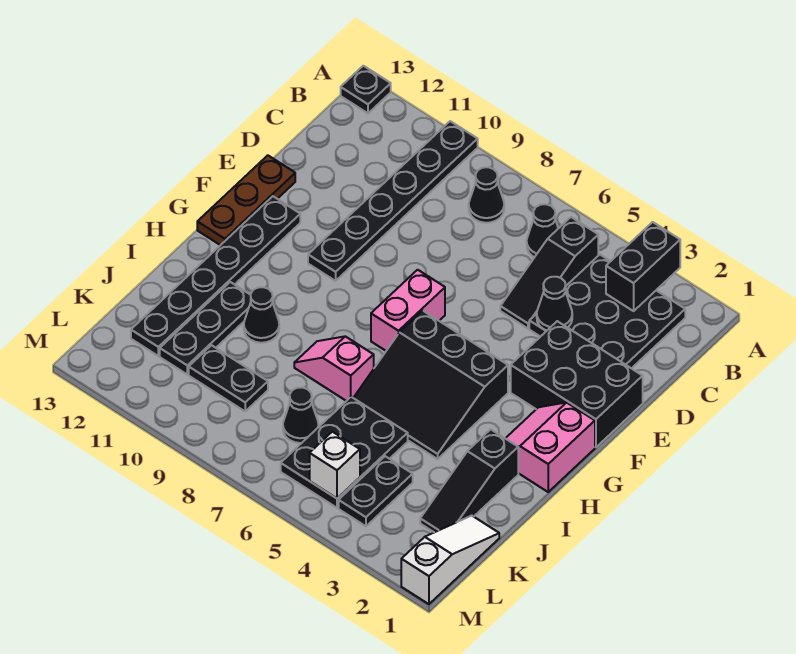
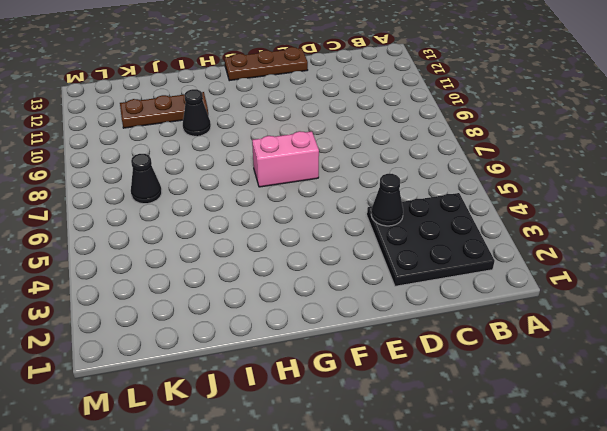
brown plate I11:K11 level 1 -> black plate I11:K11 level 1
none -> black plate A10:F10 level 1
none -> black plate A13 level 1
none -> black slope B5:D5 level 1 top B

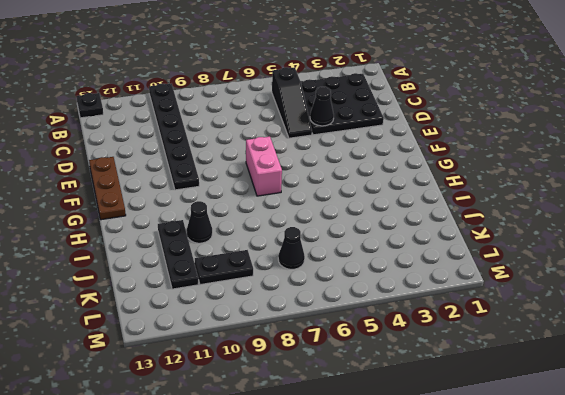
none -> black cone B6 level 1
none -> black cone B8 level 1
none -> black brick E1:F3 level 1

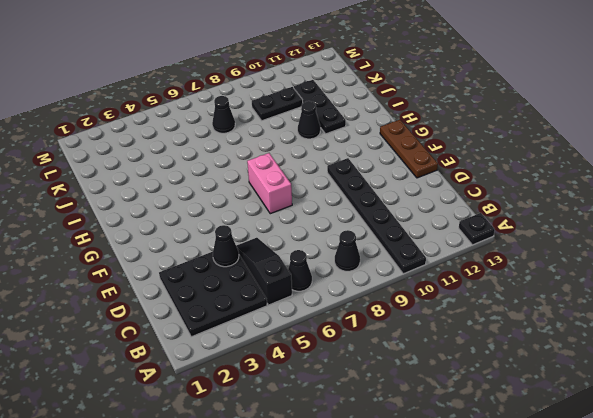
none -> black brick E1:F3 level 1
none -> black plate F12:K12 level 1
none -> pink slope G1:H2 level 1 top 1

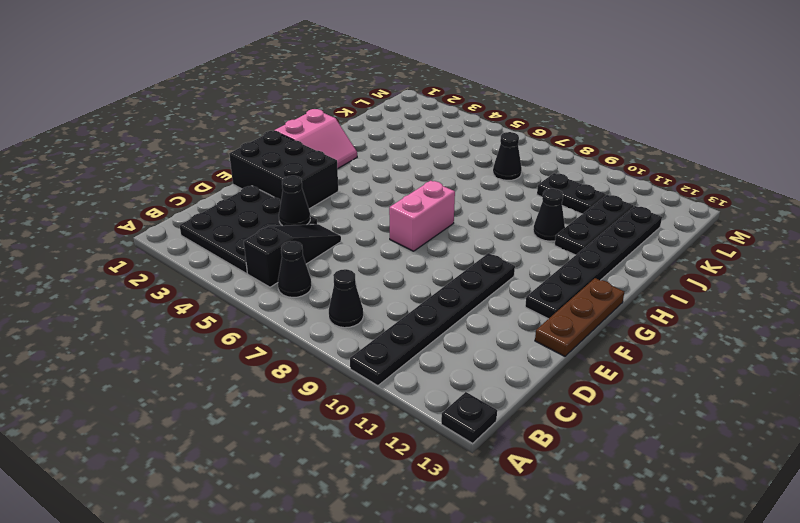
none -> black slope G4:I6 level 1 top G
none -> black slope I2:K2 level 1 top I
none -> pink slope I7:I8 level 1 top 7

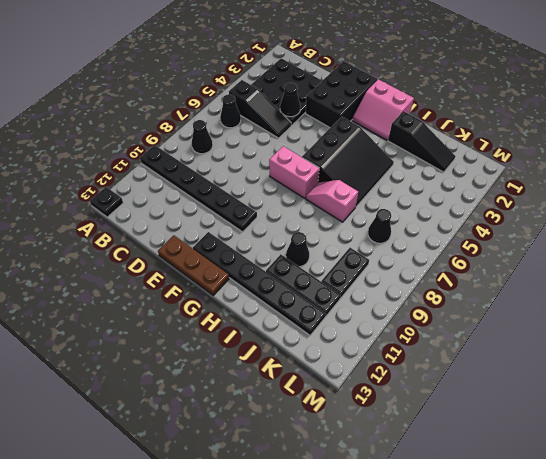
pink slope H7:I7 level 1 top I -> pink slope I7:I8 level 1 top 7
none -> black plate J5:L6 level 1
none -> white slope K1:M1 level 1 top M
none -> black plate K4:L4 level 1

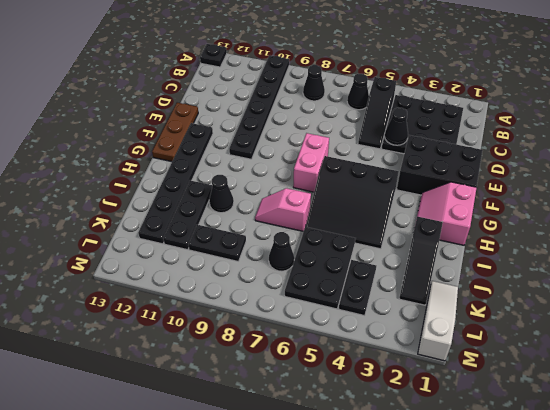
none -> black brick A3:B3 level 2
none -> white brick L5 level 2

